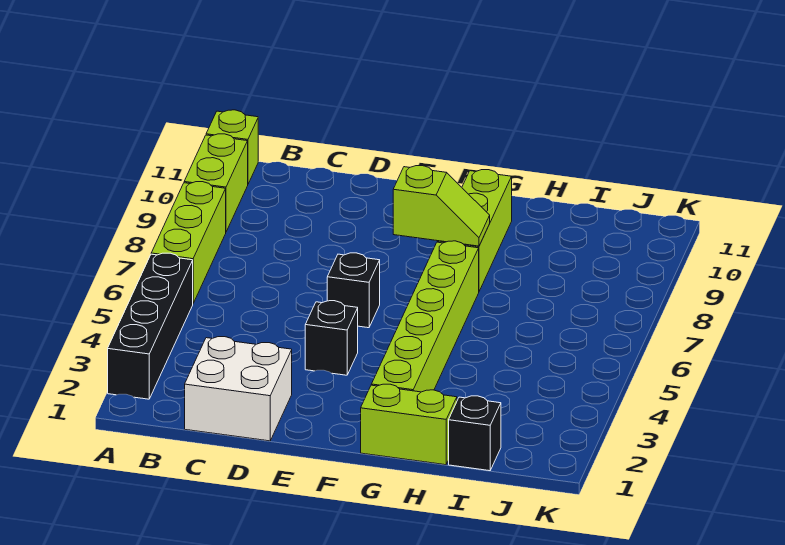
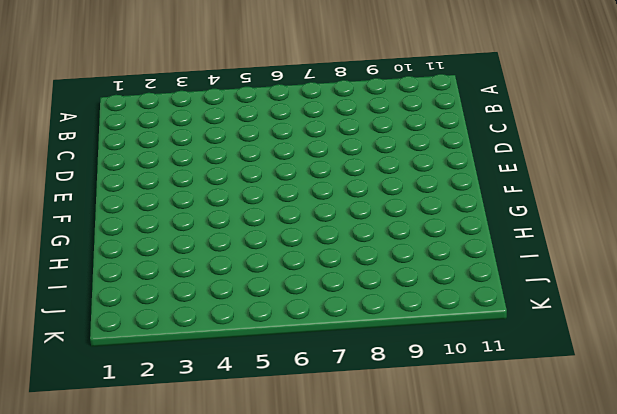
none -> black brick A2:A5 level 1
none -> lime brick A6:A8 level 1
none -> lime brick A9:A10 level 1

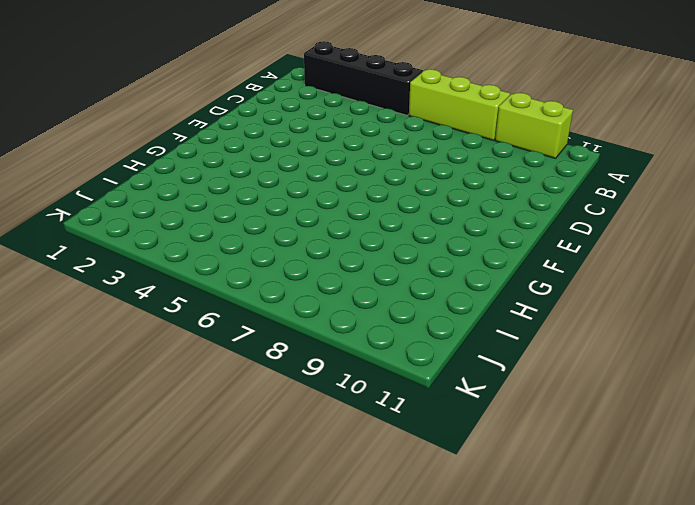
none -> lime brick A11 level 1
none -> white brick C1:D2 level 1
none -> black brick E4 level 1

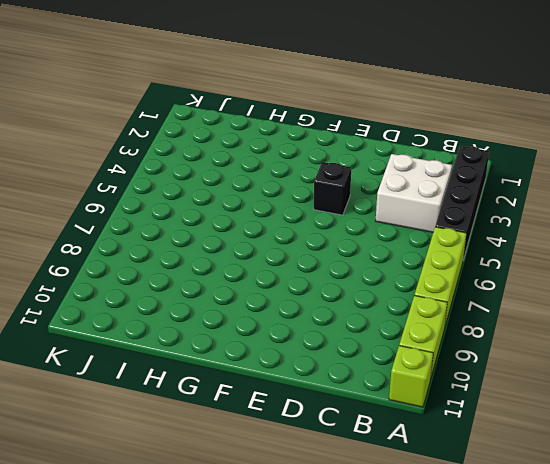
white brick B3:C4 level 1 -> white brick C1:D2 level 1
none -> black brick E6 level 1
none -> lime brick G1:H1 level 1
none -> lime brick G2:G7 level 1

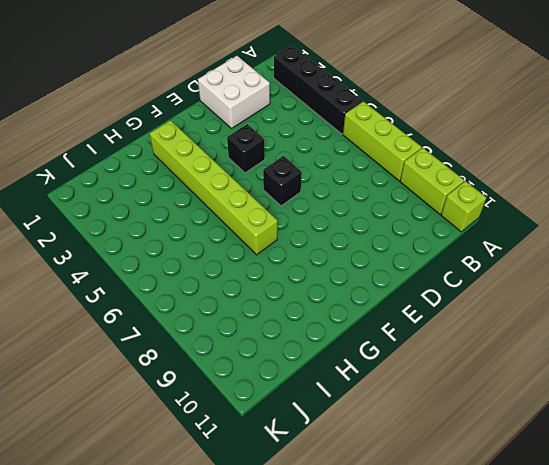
none -> lime brick G1:H1 level 1
none -> lime brick G8:G10 level 1
none -> black brick I1 level 1

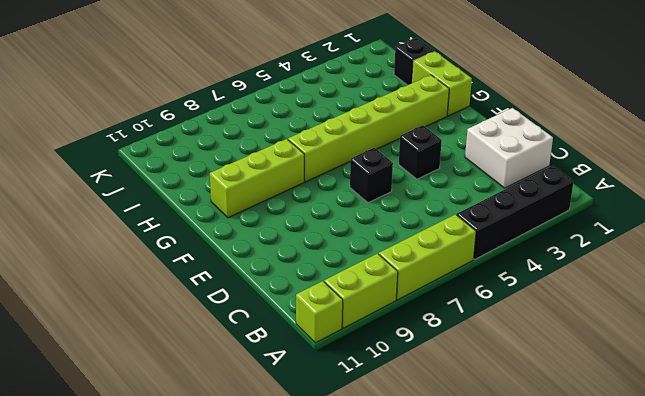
none -> lime slope F8:G8 level 2 top F

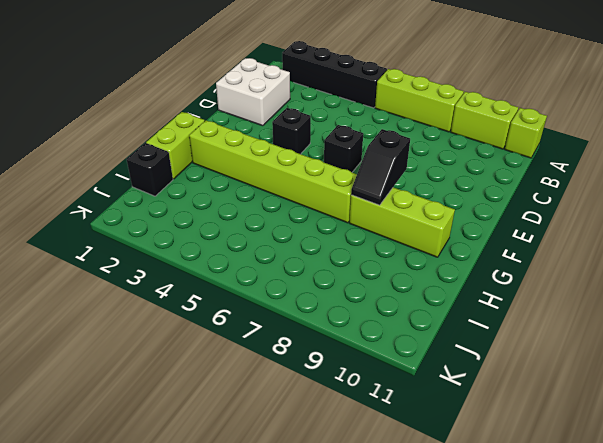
black slope F8:G8 level 2 top F -> lime slope F8:G8 level 2 top F

